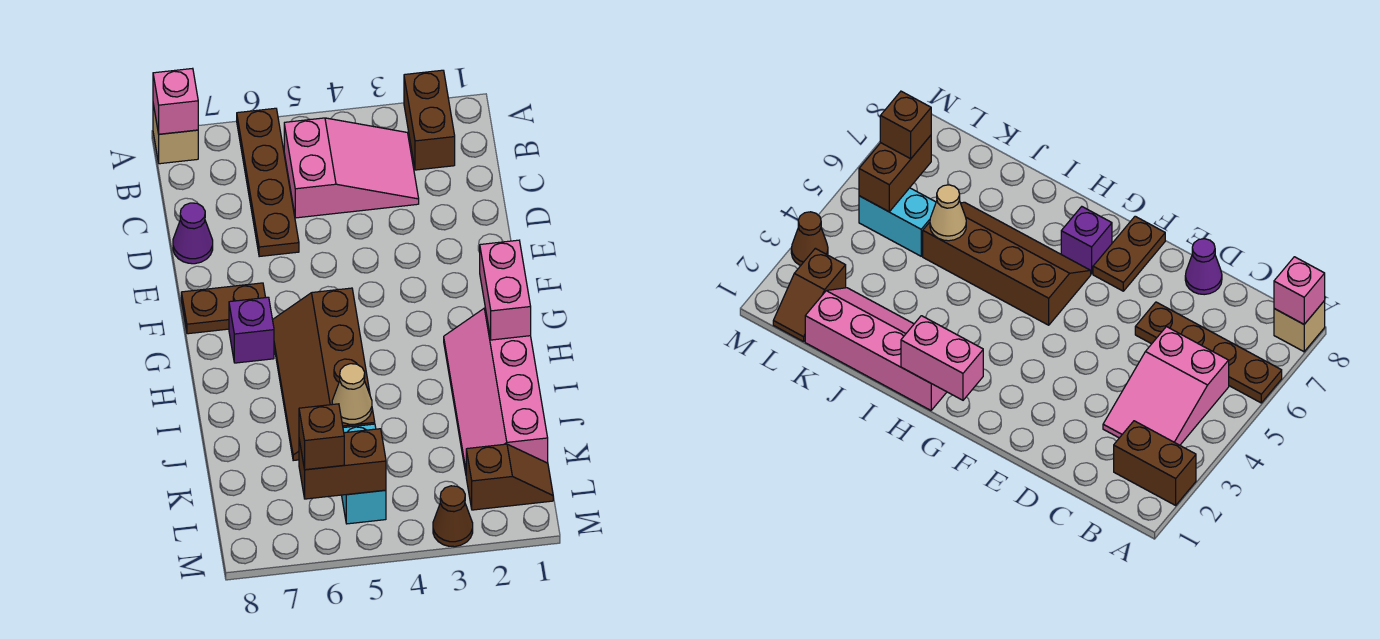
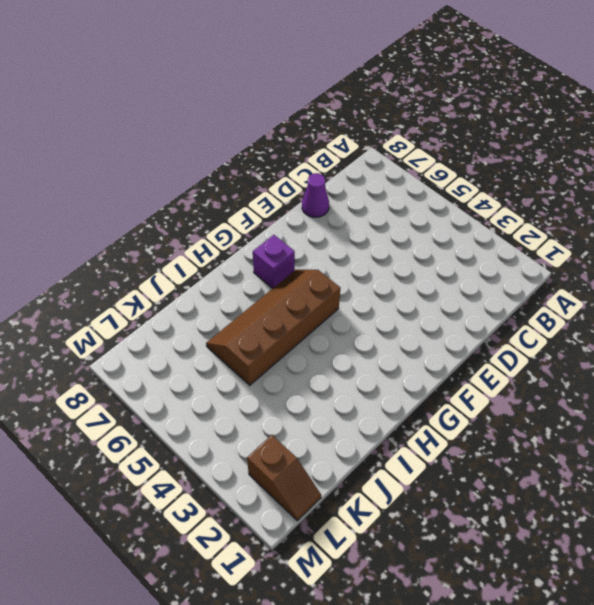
none -> brown brick A2:B2 level 1
none -> brown plate A6:D6 level 1
none -> tan brick A8 level 1

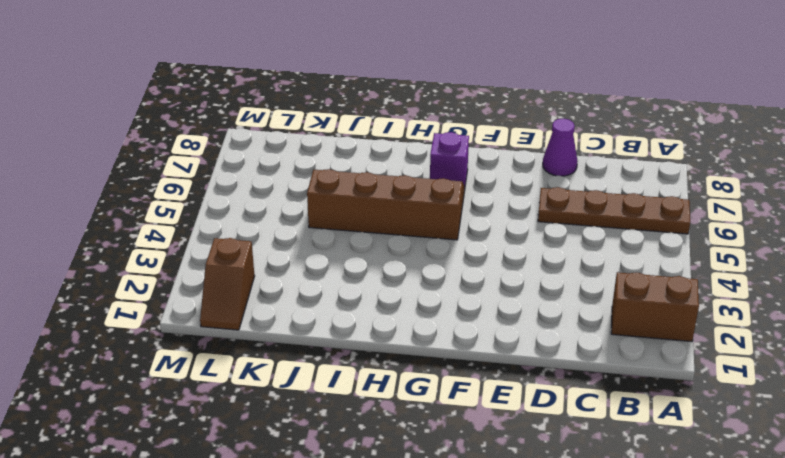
none -> tan brick A8 level 1
none -> pink slope B3:C5 level 1 top 5
none -> brown plate F7:F8 level 1

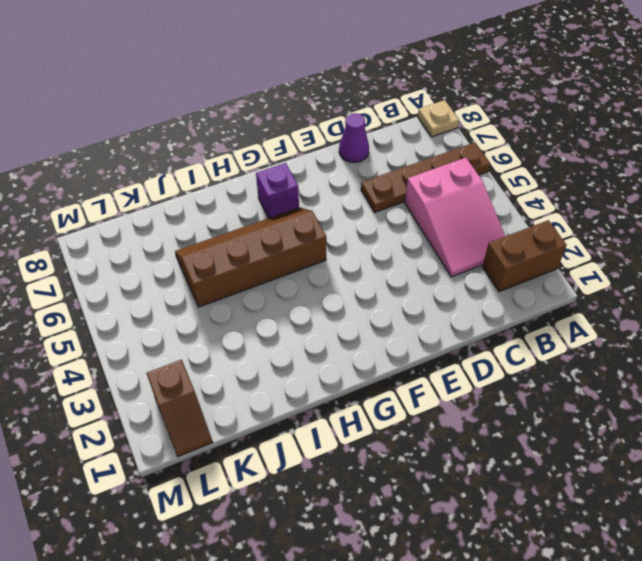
tan plate A8 level 1 -> tan brick A8 level 1
none -> brown plate F7:F8 level 1
none -> pink slope H1:K2 level 1 top 1
none -> cyan brick K5:L5 level 1

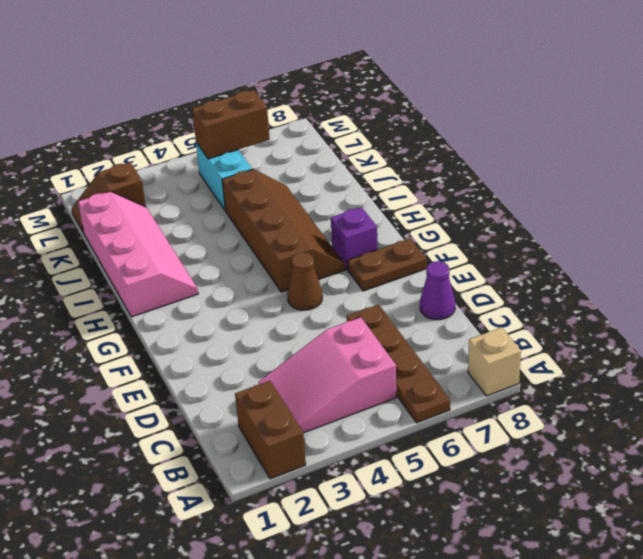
brown cone F5 level 1 -> brown cone M3 level 1
none -> pink brick A8 level 2
none -> pink brick G1:H1 level 2
none -> tan cone J5 level 2

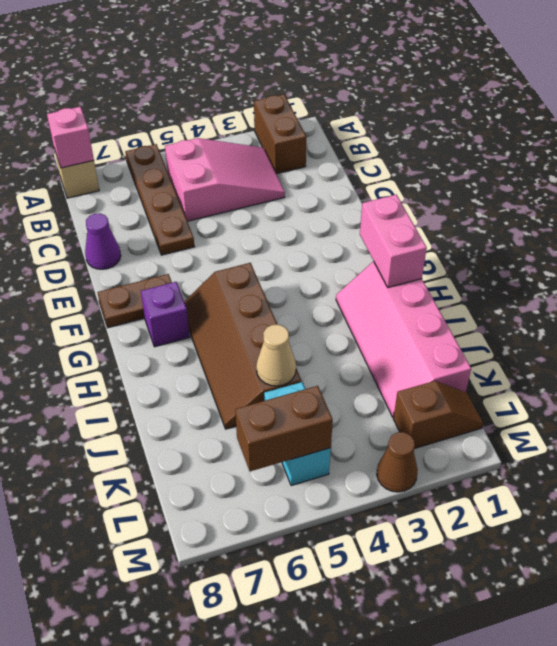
none -> brown brick L6 level 3

